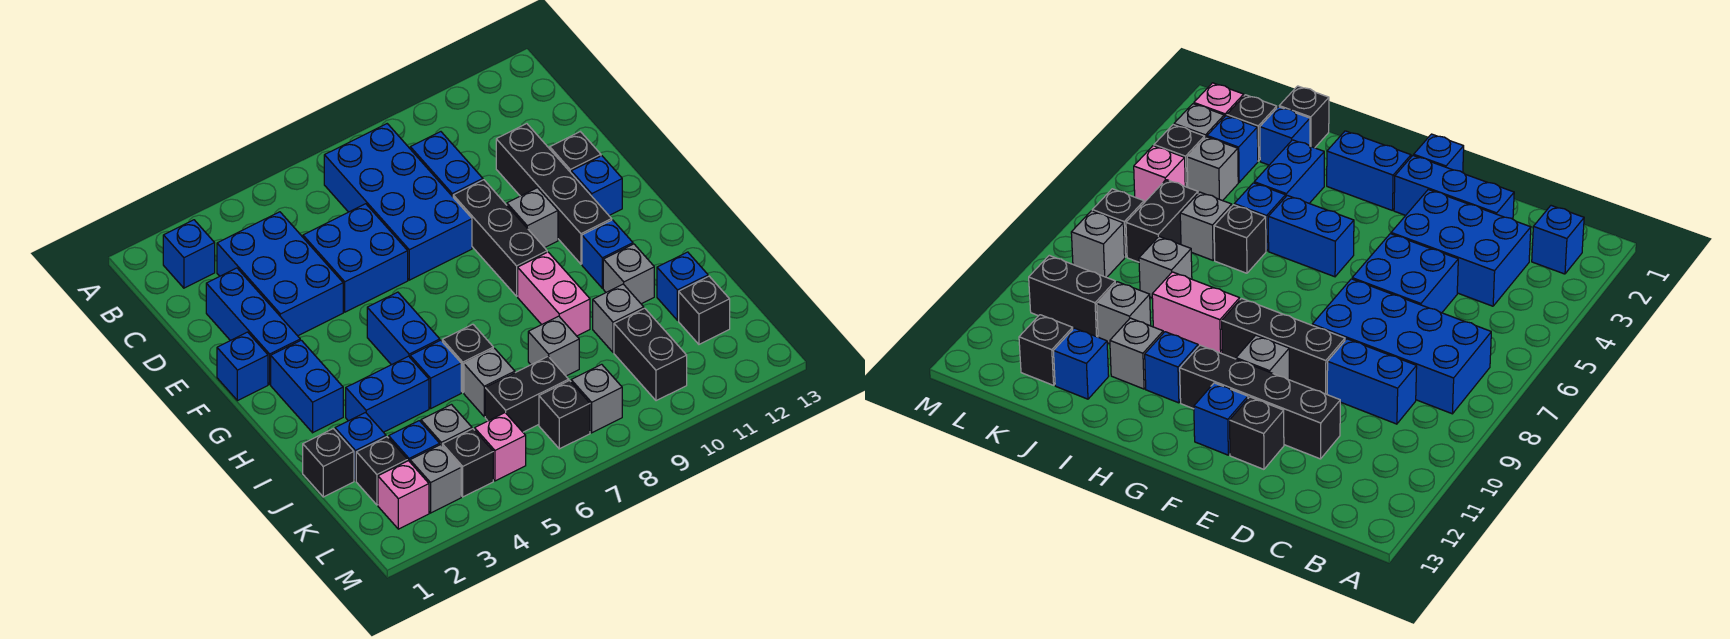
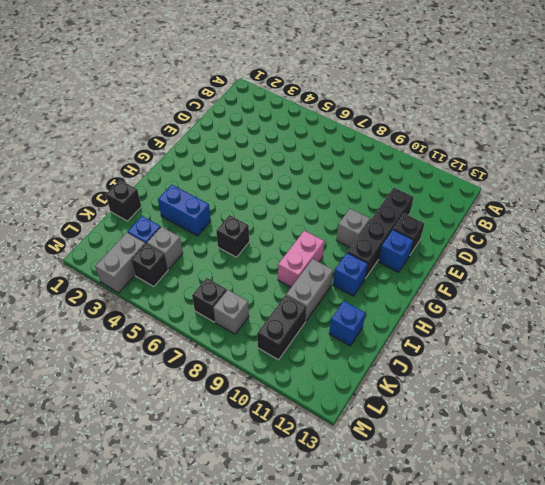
grey brick I10:J10 level 1 -> grey brick J10 level 1
grey brick L3:M3 level 1 -> grey brick L3 level 1
none -> blue brick B2 level 1
none -> blue brick B7:E8 level 1
none -> blue brick C3:E4 level 1
none -> blue brick C9:D9 level 1

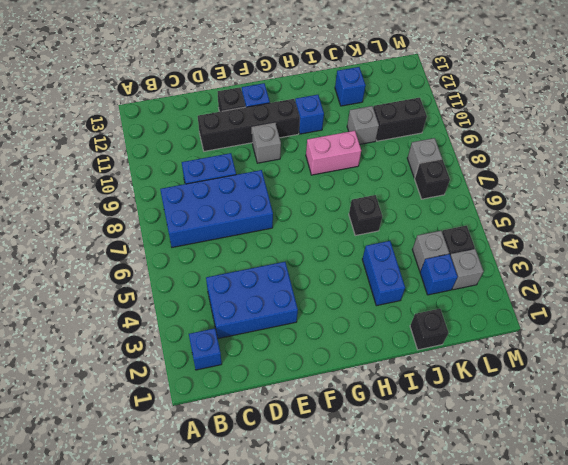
none -> blue brick D2:F2 level 1
none -> blue brick D5:E6 level 1
none -> black brick E9:G9 level 1
none -> blue brick F1 level 1

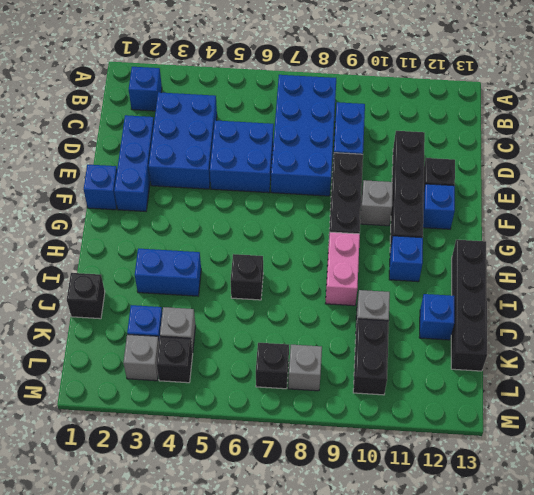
black brick H13:K13 level 1 -> none
none -> blue brick G2:H2 level 1
none -> blue brick G5:H5 level 1
none -> blue brick I5 level 1
none -> grey brick I11 level 1

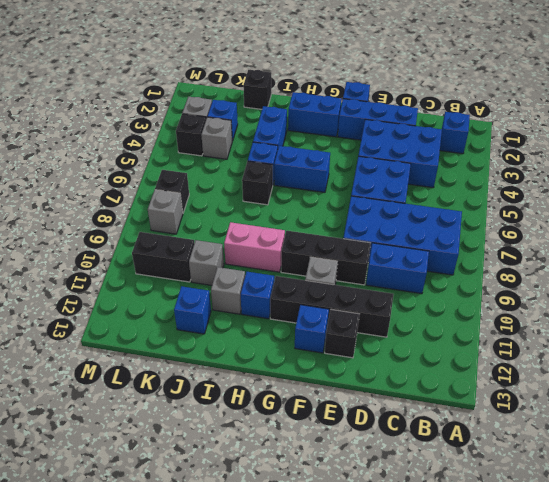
none -> blue brick J2 level 1
none -> grey brick J6 level 1
none -> grey brick J8 level 1
none -> black brick K2 level 1

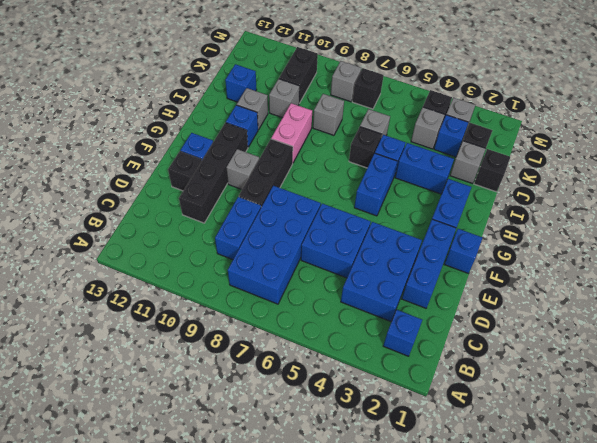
grey brick J2 level 1 -> blue brick J2 level 1
none -> black brick K6:K7 level 1
none -> black brick K12 level 1
none -> pink brick L2 level 1
none -> pink brick L5 level 1

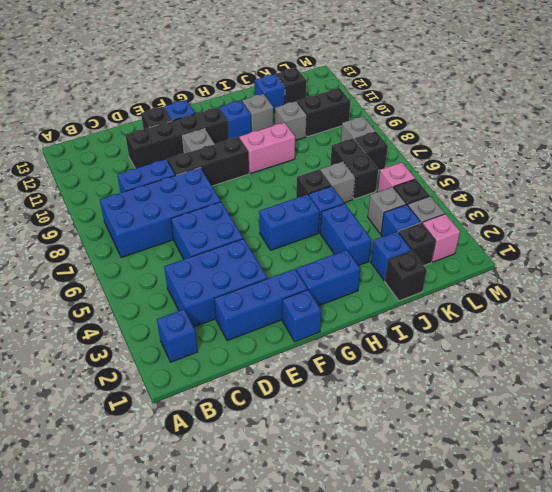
none -> grey brick J8 level 1

